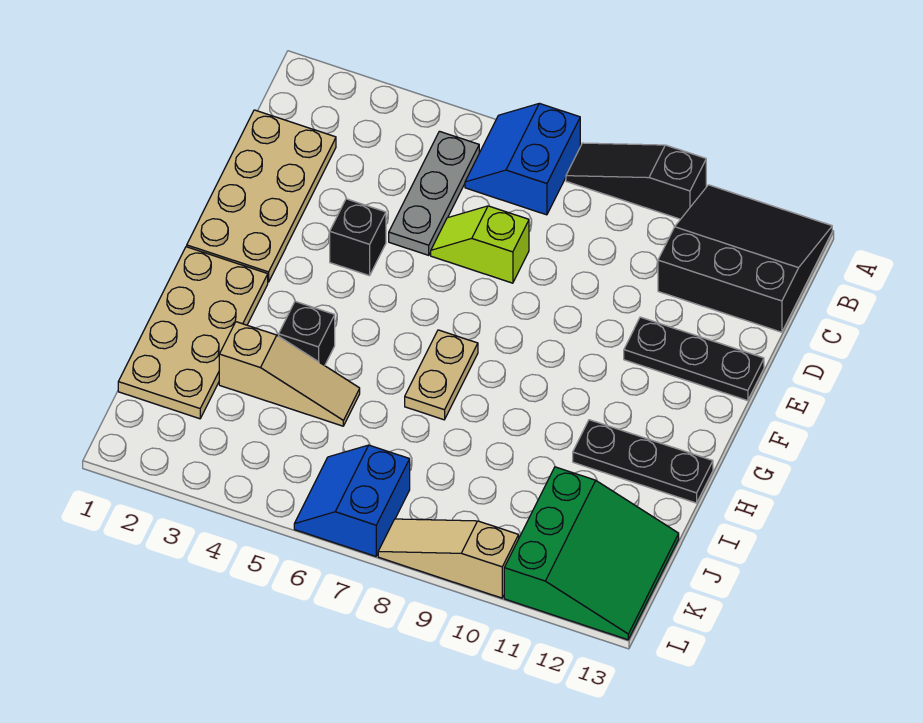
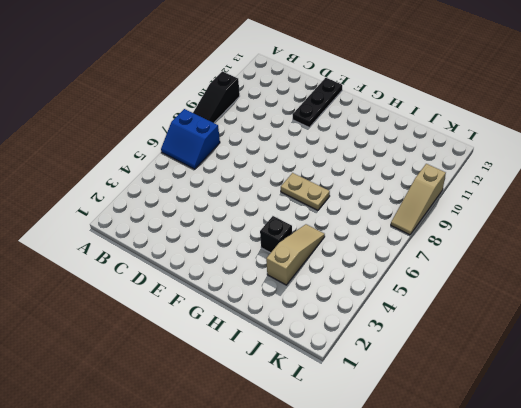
none -> black slope A11:C13 level 1 top C
none -> grey plate B5:D5 level 1
none -> tan plate C1:F2 level 1

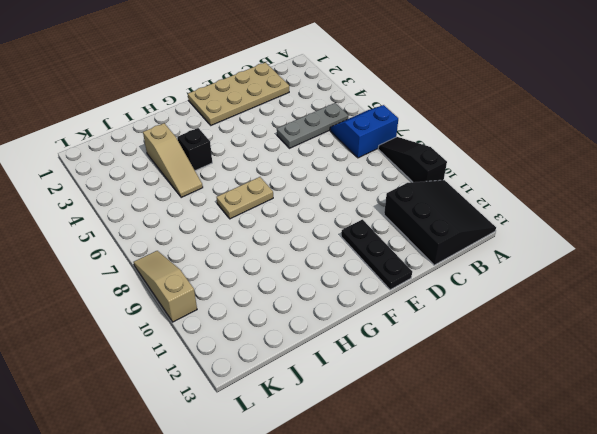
none -> lime slope D6:D7 level 1 top 7
none -> black brick E4 level 1
none -> tan plate G1:J2 level 1

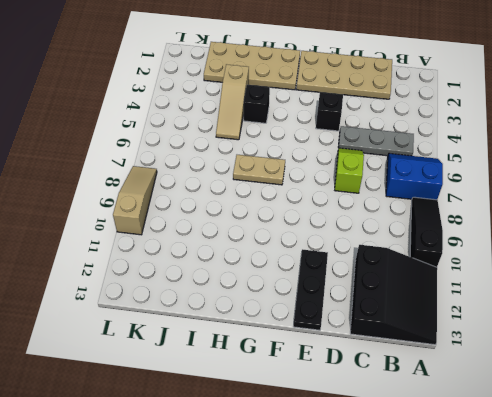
none -> black plate H11:H13 level 1
none -> green slope J11:L13 level 1 top 11
none -> blue slope K6:L7 level 1 top 7

